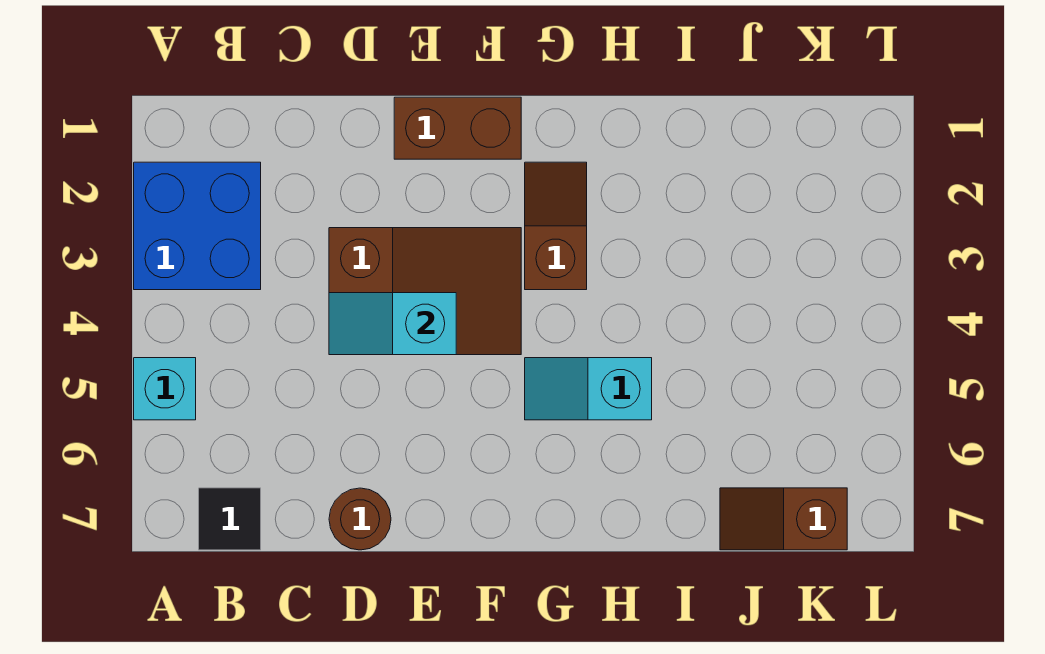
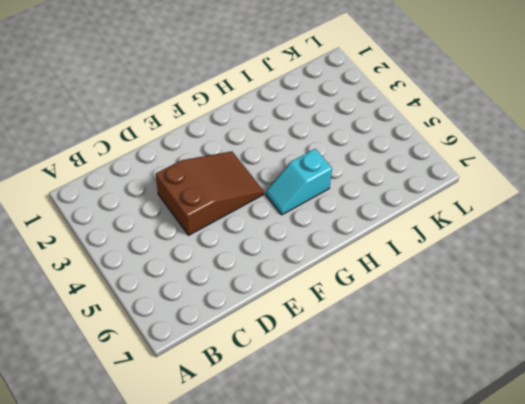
none -> blue brick A2:B3 level 1
none -> cyan brick A5 level 1

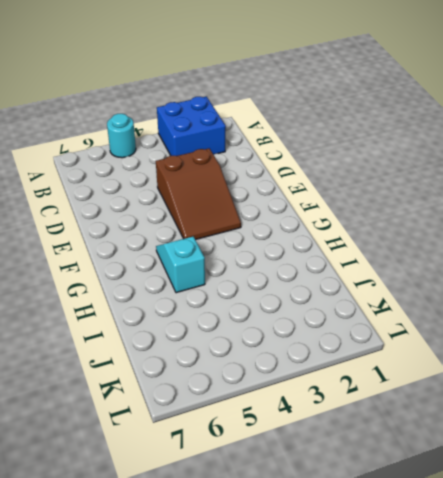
cyan round brick A5 level 1 -> cyan brick A5 level 1
none -> black tile B7 level 1
none -> brown round brick D7 level 1

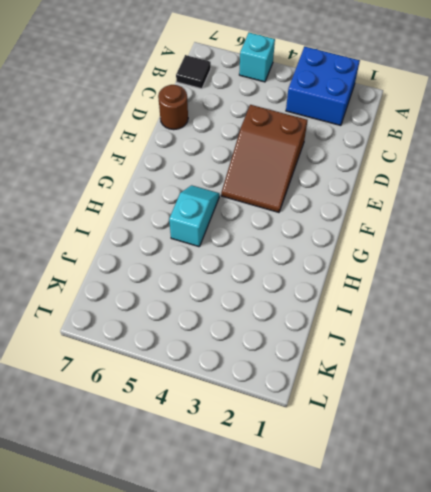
none -> brown brick E1:F1 level 1
none -> brown slope G2:G3 level 1 top 3

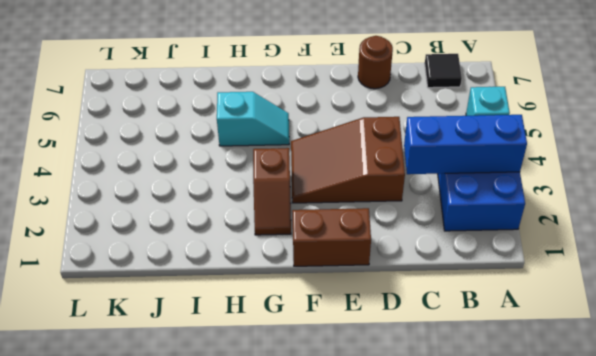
blue brick A3:C3 level 2 -> none
none -> brown slope J7:K7 level 1 top K
none -> cyan slope D4:E4 level 2 top E

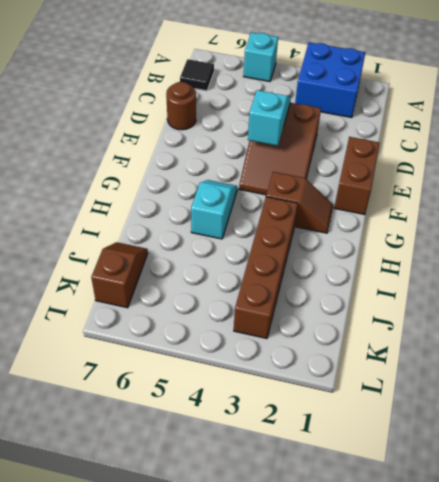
brown brick H3:K3 level 1 -> none

